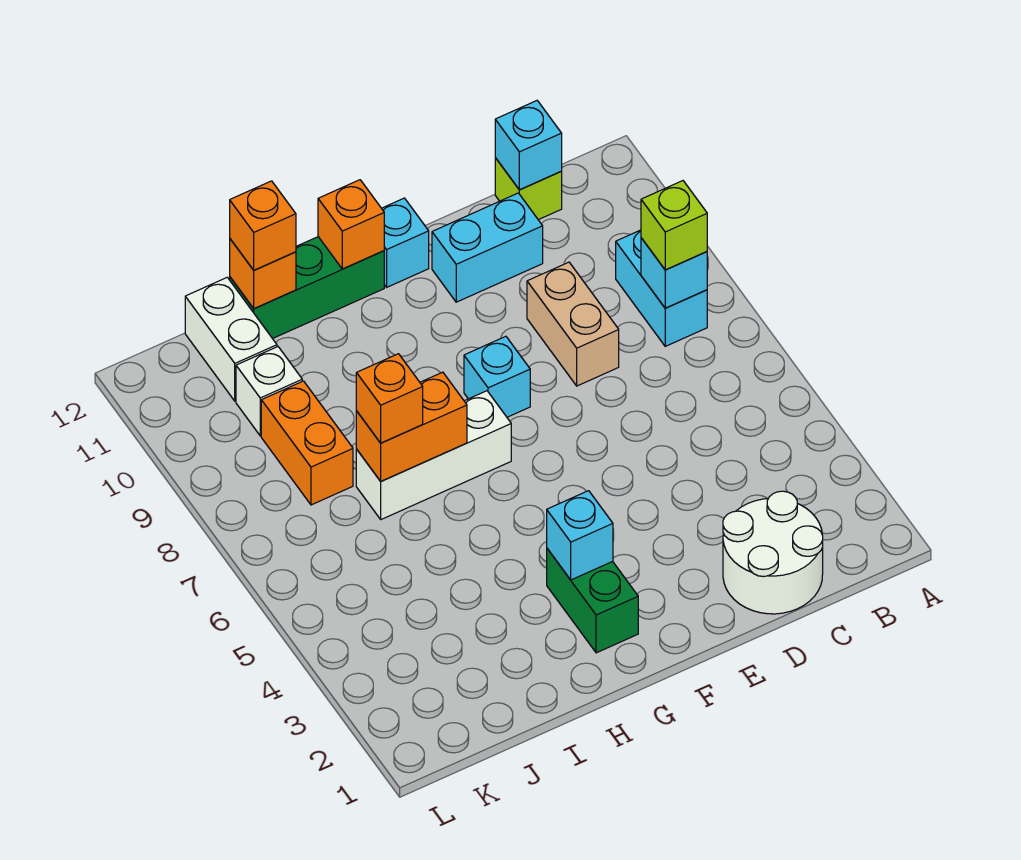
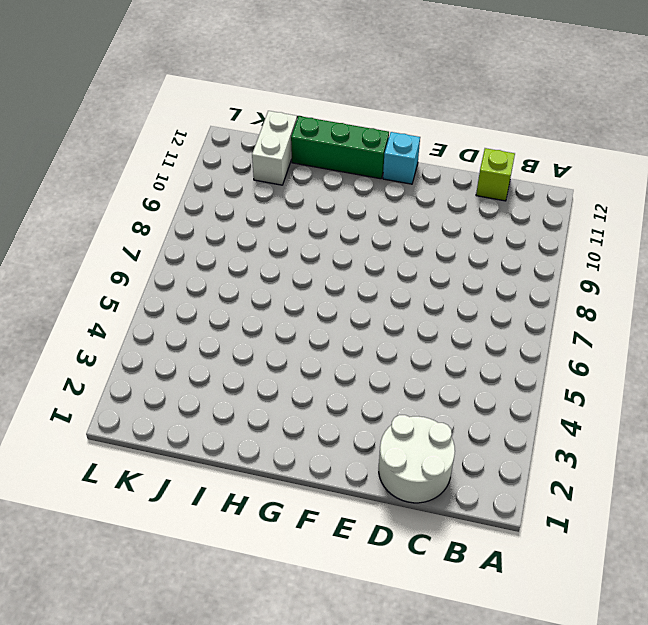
none -> cyan brick B8:B9 level 1
none -> tan brick D8:D9 level 1
none -> cyan brick D11:E11 level 1

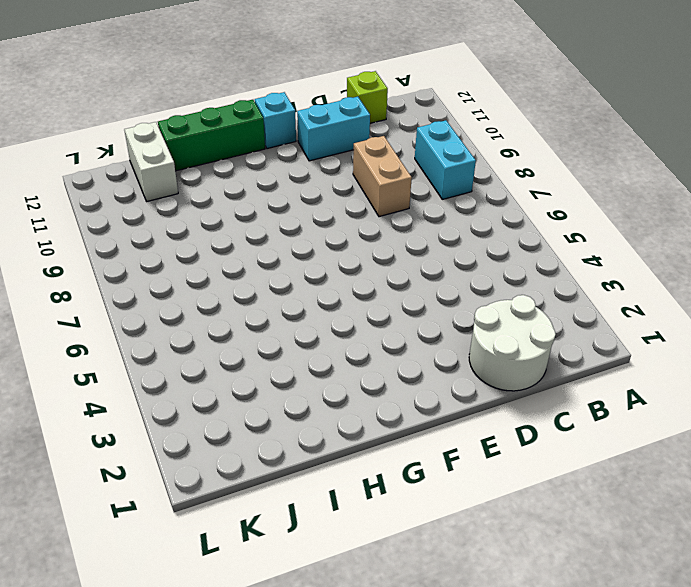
none -> cyan brick F8 level 1
none -> green brick G2:G3 level 1
none -> white brick G7:I7 level 1

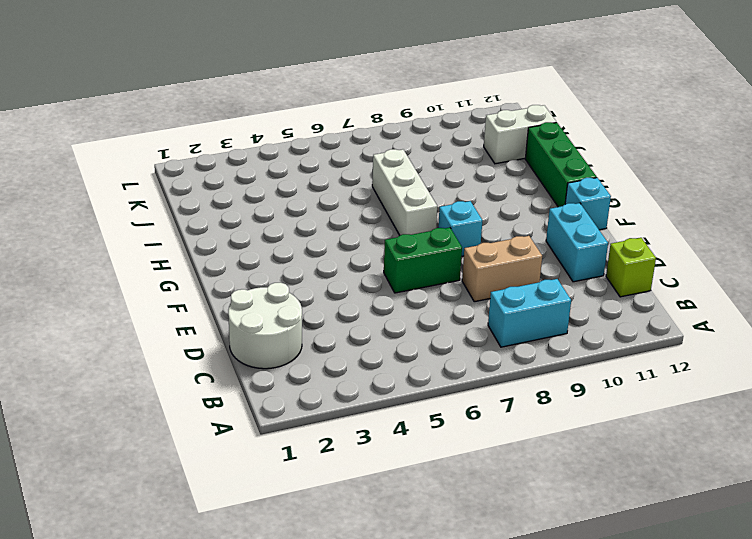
green brick E6:E7 level 1 -> green brick G2:G3 level 1
none -> orange brick J8:J9 level 1
none -> white brick J10 level 1
none -> cyan brick B8 level 2

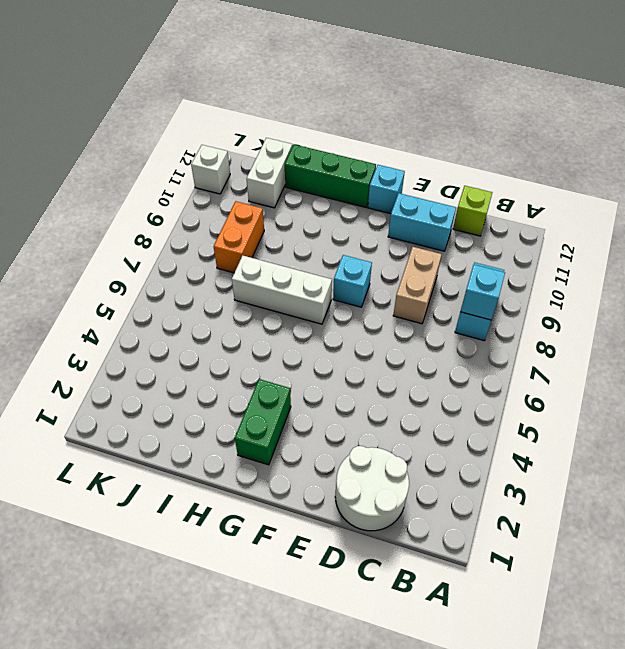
white brick L11 level 1 -> white brick J10 level 1
none -> cyan brick C12 level 2
none -> cyan brick G3 level 2
none -> orange brick G12 level 2

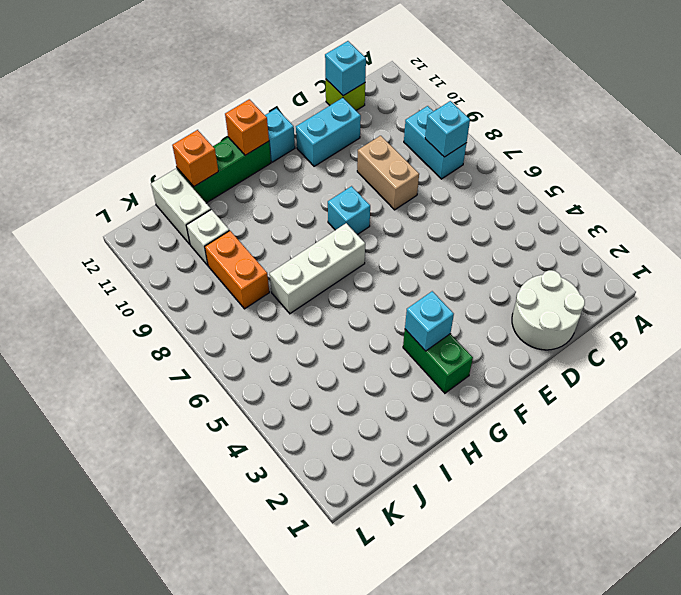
none -> orange brick H7:I7 level 2
none -> lime brick B8 level 3
none -> orange brick I7 level 3

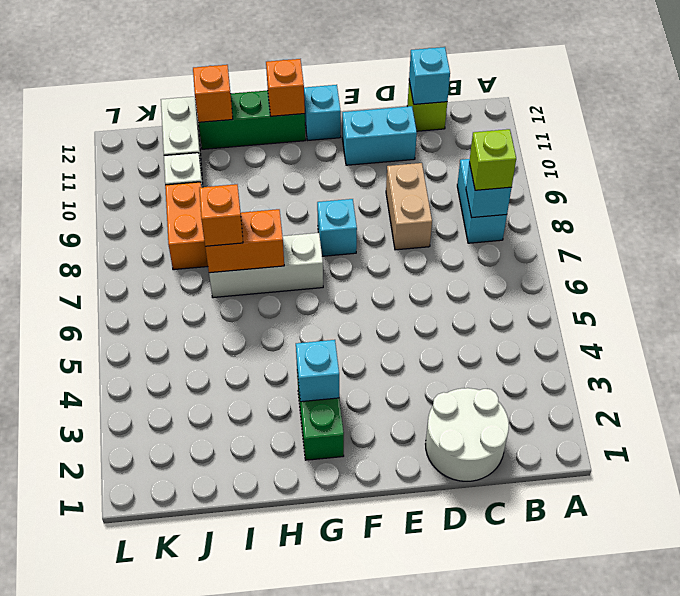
none -> orange brick I12 level 3

